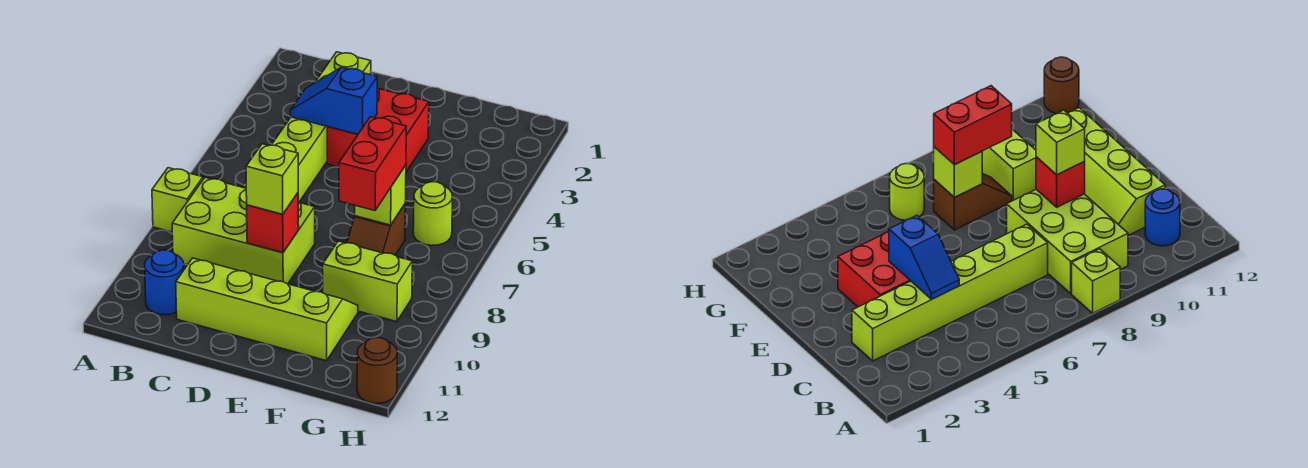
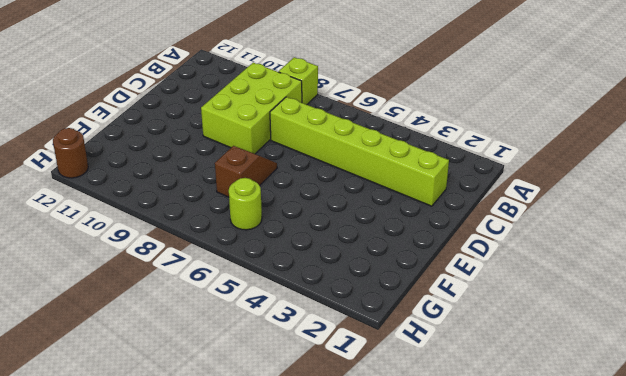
brown slope E7:F7 level 1 top F -> brown slope F7:F8 level 1 top 7
none -> blue round brick B11 level 1
none -> lime slope C10:F11 level 1 top 11
none -> red brick D3:E4 level 1

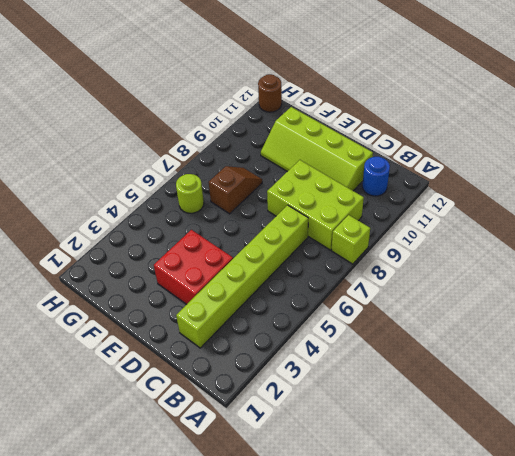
none -> lime brick F9:G9 level 1
none -> blue slope C4:D4 level 2 top D
none -> red brick D9 level 2

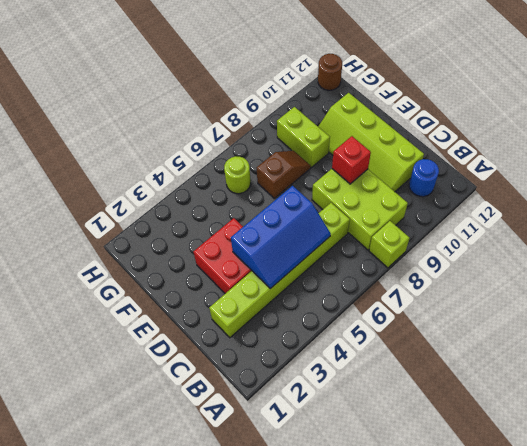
blue slope C4:D6 level 2 top D -> blue slope C4:D4 level 2 top D
none -> lime brick F7 level 2
none -> lime brick D9 level 3
none -> red brick F7:F8 level 3

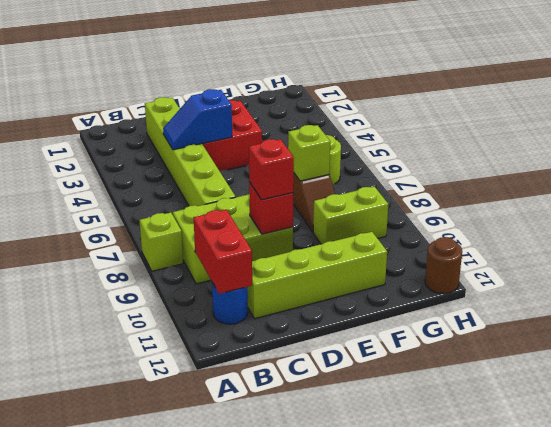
red brick B10:B11 level 2 -> red brick F7:F8 level 3
red brick D9 level 3 -> lime brick D9 level 3

